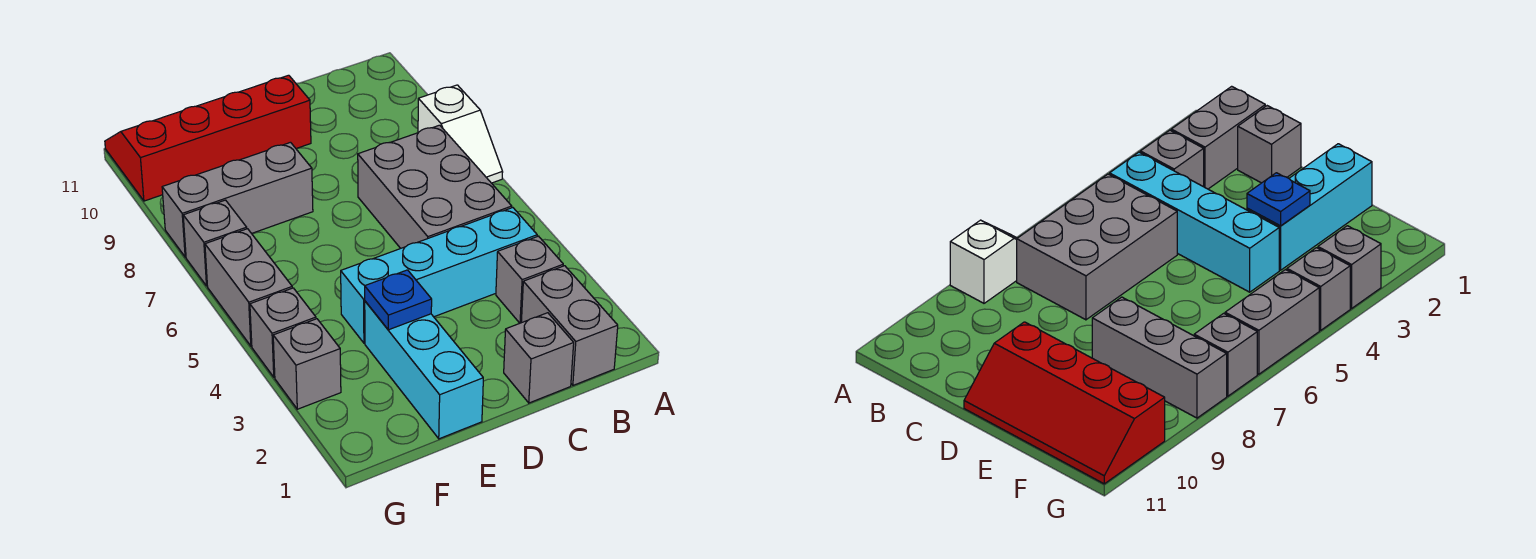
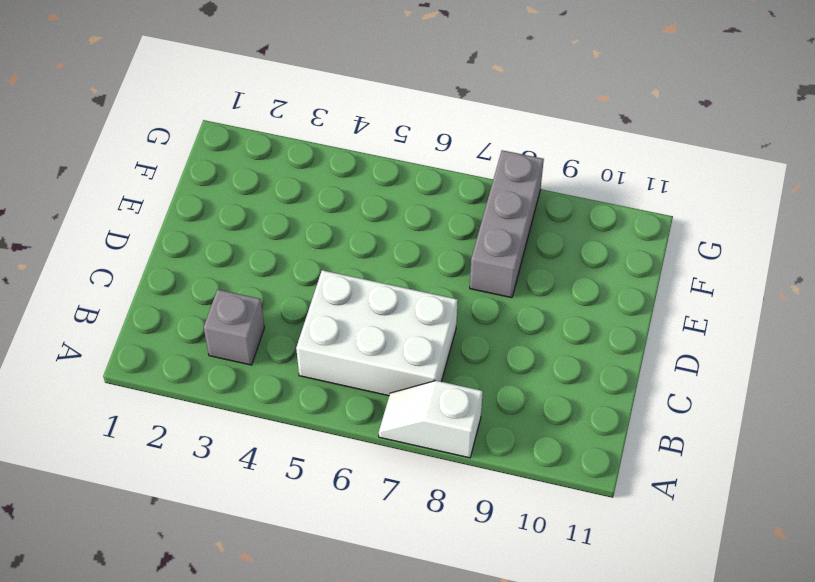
white brick B5:C7 level 1 -> grey brick B5:C7 level 1
none -> grey brick B1:B2 level 1
none -> cyan brick B4:E4 level 1
none -> grey brick C1 level 1

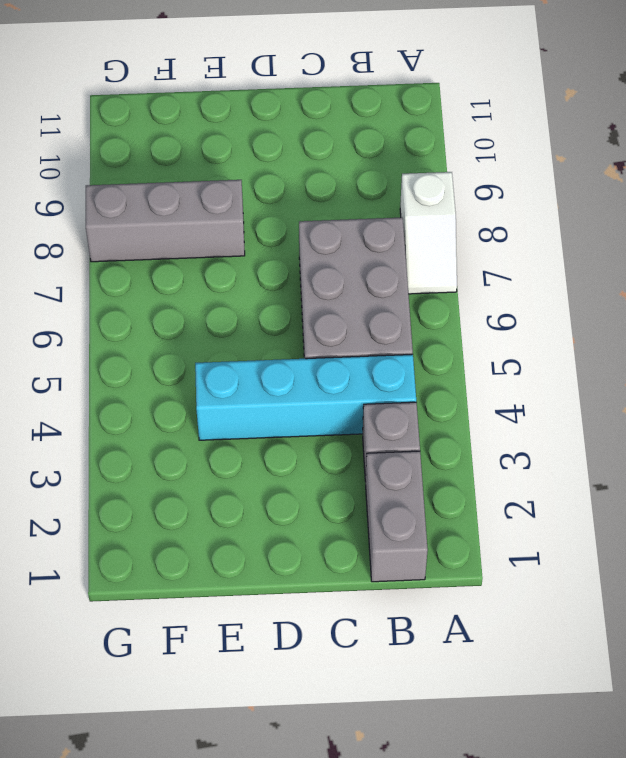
none -> grey brick C1 level 1
none -> red slope D10:G11 level 1 top 10
none -> cyan brick E1:E3 level 1

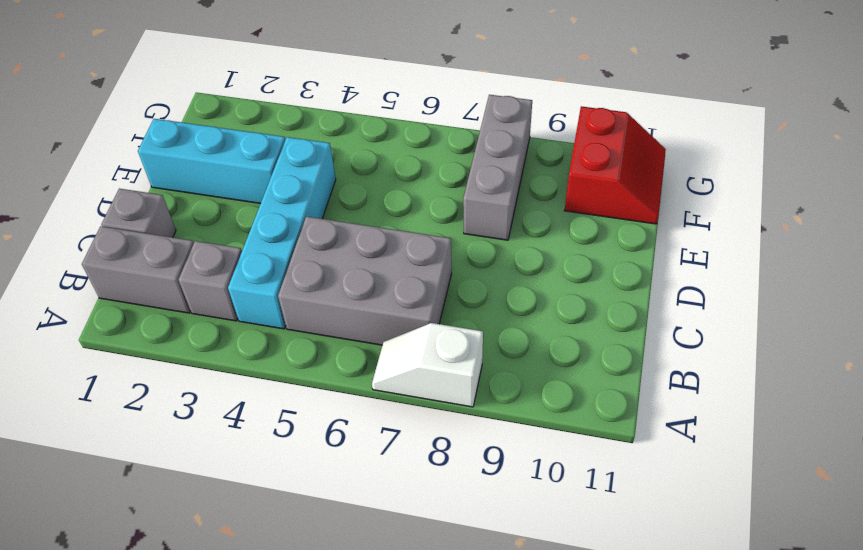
red slope F10:G11 level 1 top 10 -> red slope D10:G11 level 1 top 10
none -> grey brick G3 level 1
none -> grey brick G4 level 1
none -> grey brick G5:G6 level 1

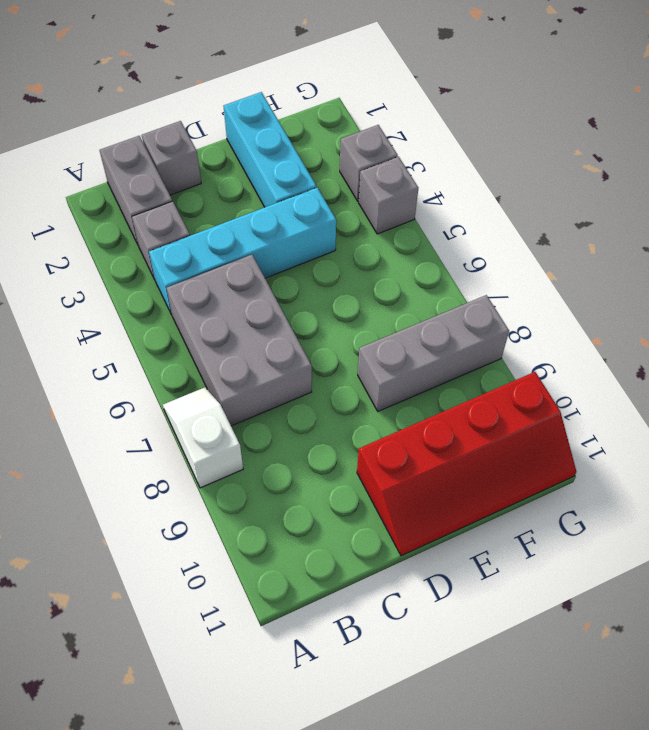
none -> grey brick G5:G6 level 1
none -> grey brick G7 level 1
none -> blue plate E3 level 2

